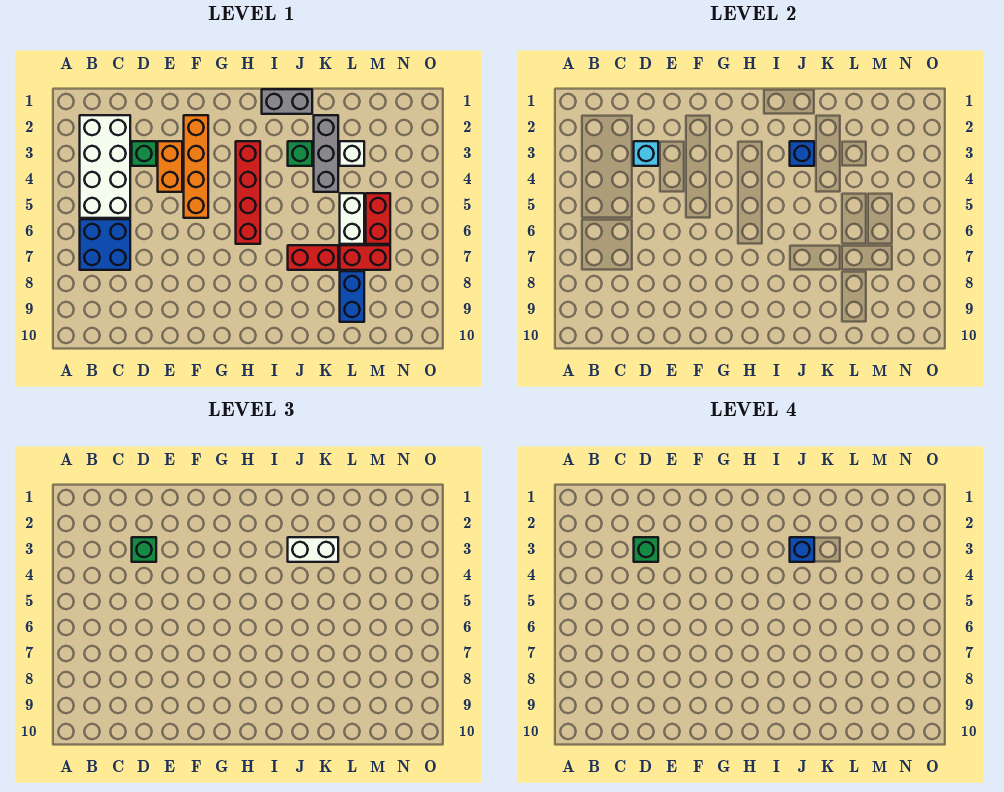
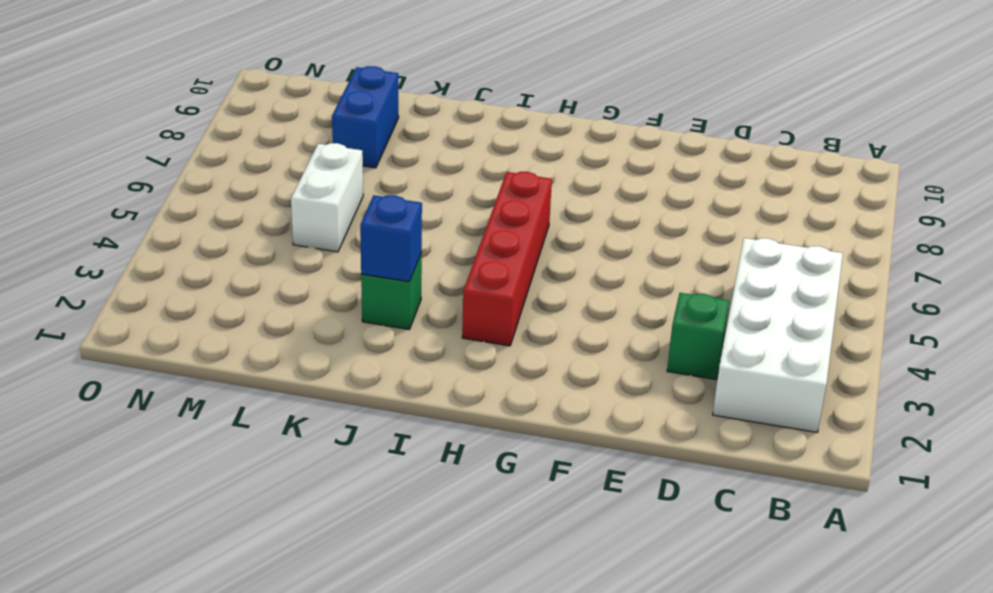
none -> blue brick B6:C7 level 1
none -> orange brick E3:E4 level 1
none -> orange brick F2:F5 level 1

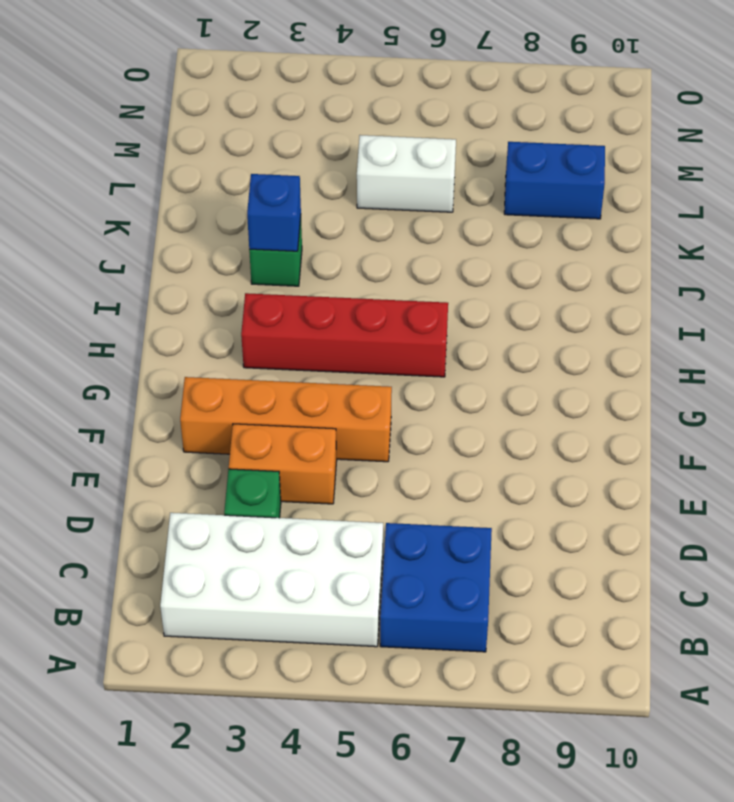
none -> grey brick I1:J1 level 1
none -> red brick J7:K7 level 1
none -> grey brick K2:K4 level 1

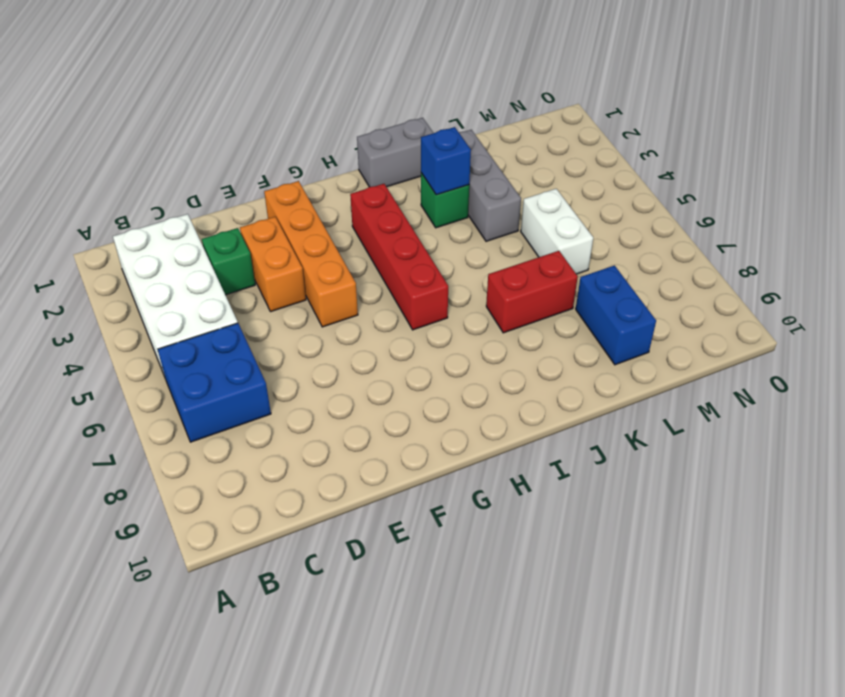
none -> white brick L3 level 1
none -> red brick L7:M7 level 1
none -> red brick M5:M6 level 1

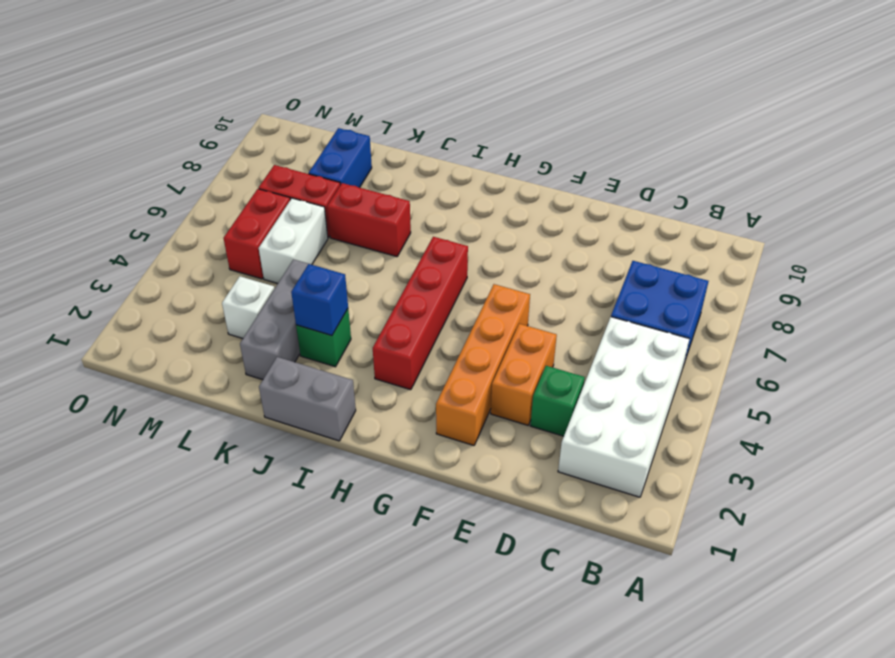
none -> cyan brick D3 level 2
none -> green brick D3 level 3
none -> white brick J3:K3 level 3

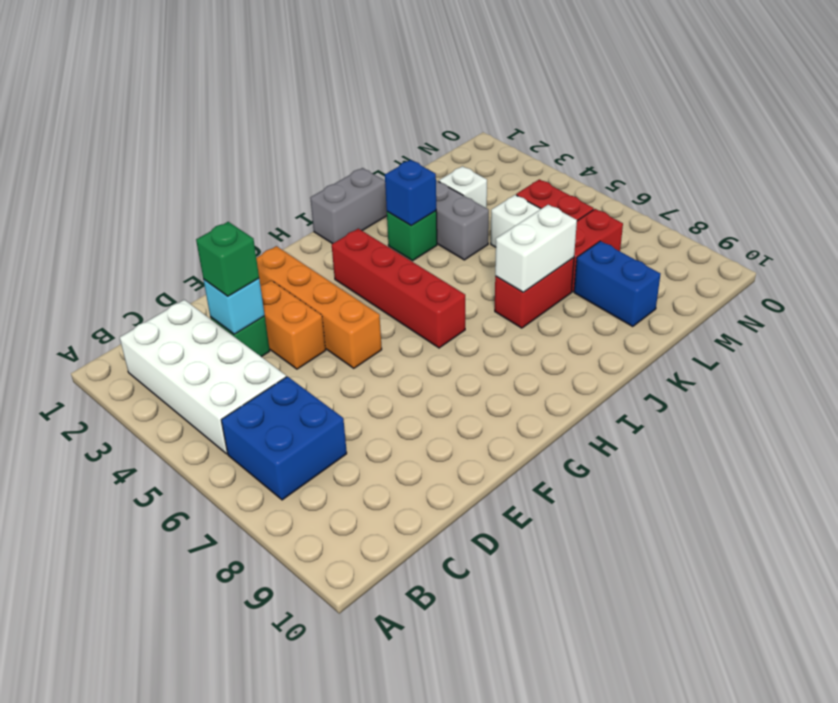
white brick J7:K7 level 2 -> white brick J3:K3 level 3
none -> green brick D3 level 4
none -> blue brick J3 level 4

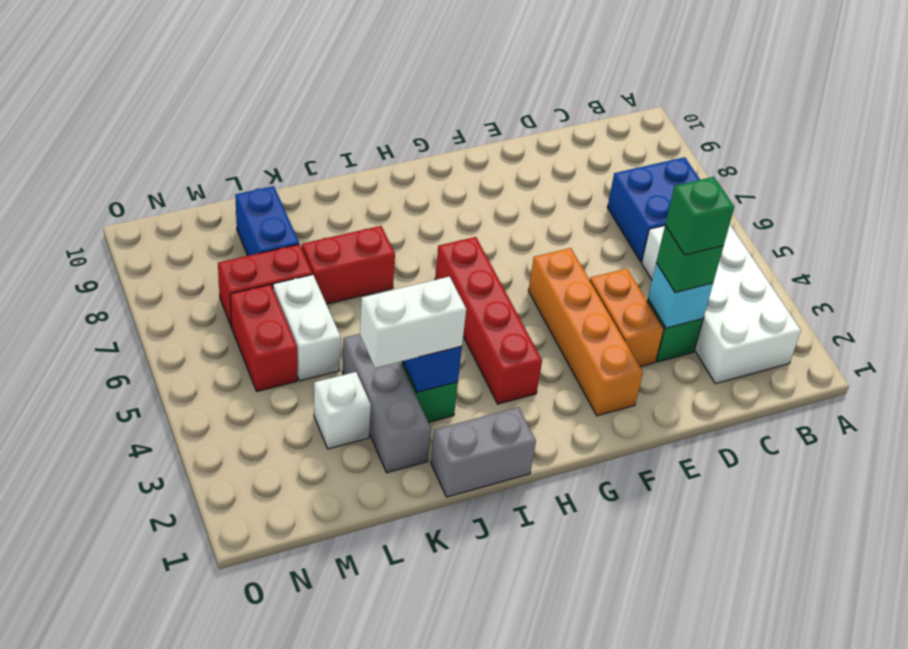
none -> blue brick J3 level 4

